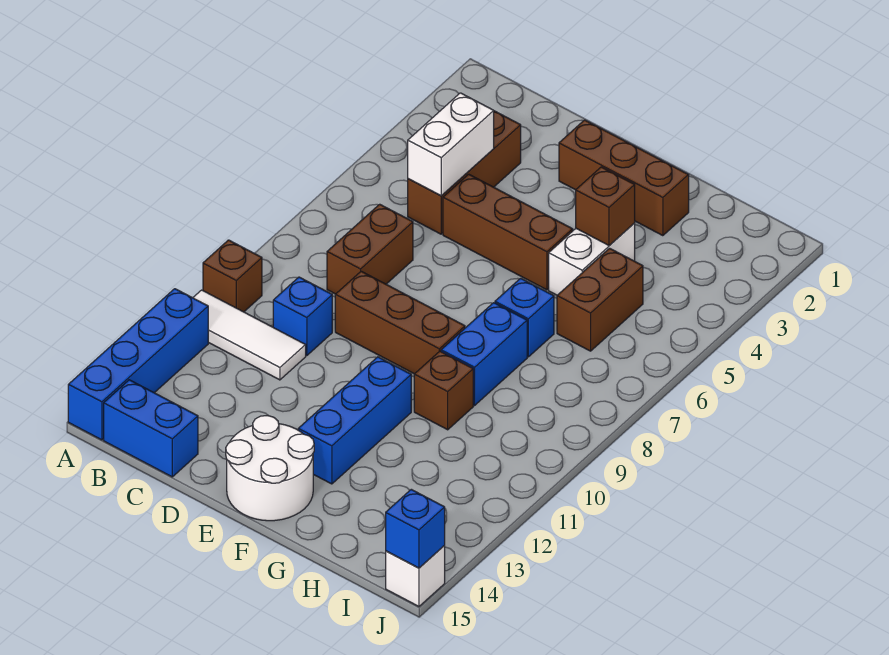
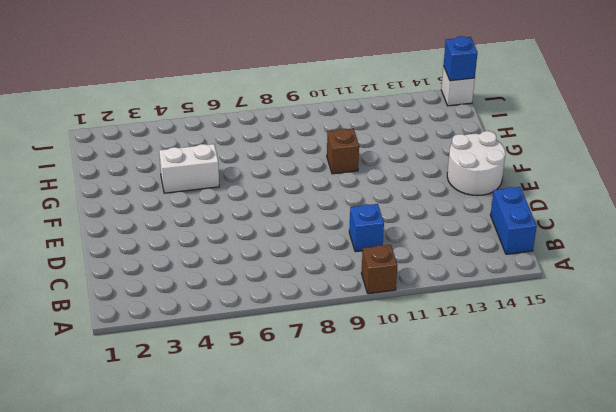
none -> white tile A11:C11 level 1
none -> blue brick A12:A15 level 1
none -> brown brick C3:C5 level 1

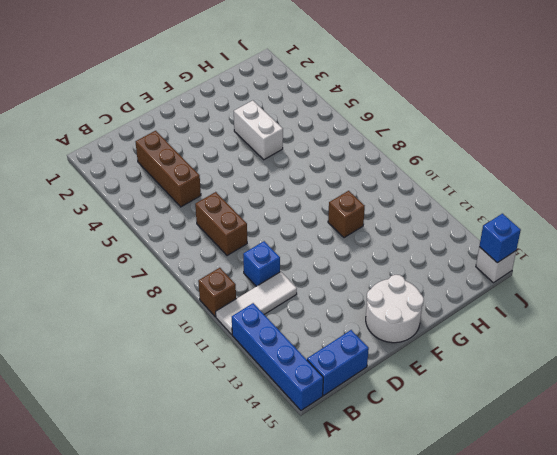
none -> brown brick D5:F5 level 1
none -> brown brick D9:F9 level 1
none -> brown brick E2:G2 level 1

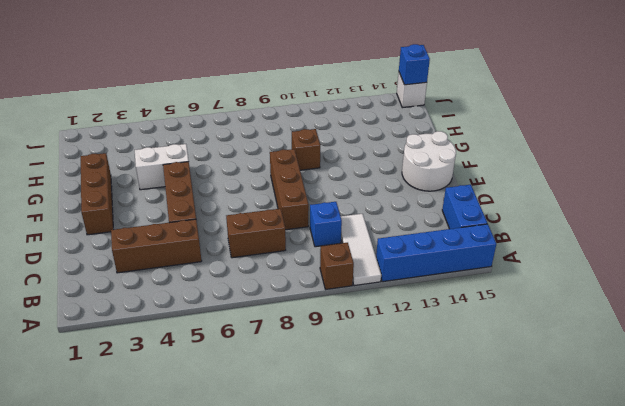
none -> blue brick F11:F13 level 1
none -> blue brick G7 level 1
none -> blue brick G8:G9 level 1

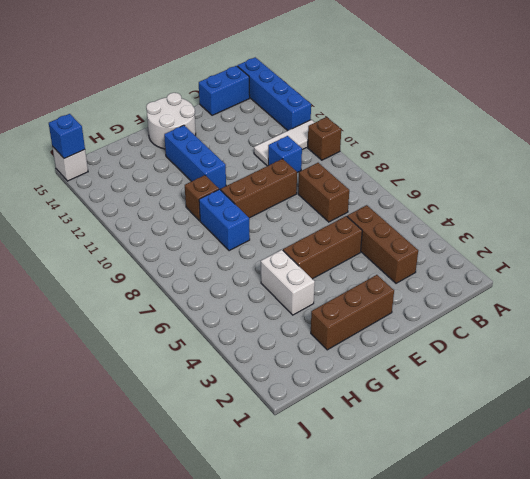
none -> blue brick G7 level 1
none -> brown brick H5:H6 level 1
none -> white brick C4:C5 level 2

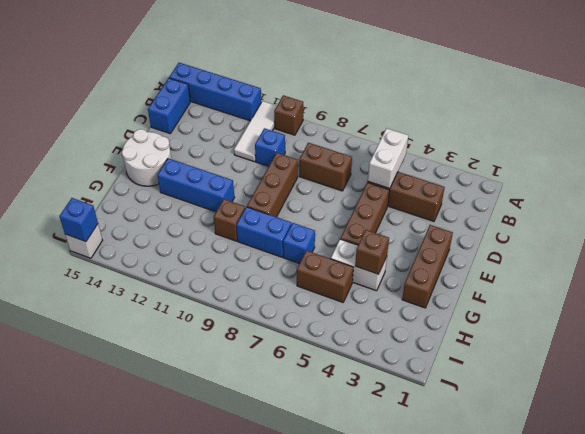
white brick B5:C5 level 2 -> white brick C4:C5 level 2

